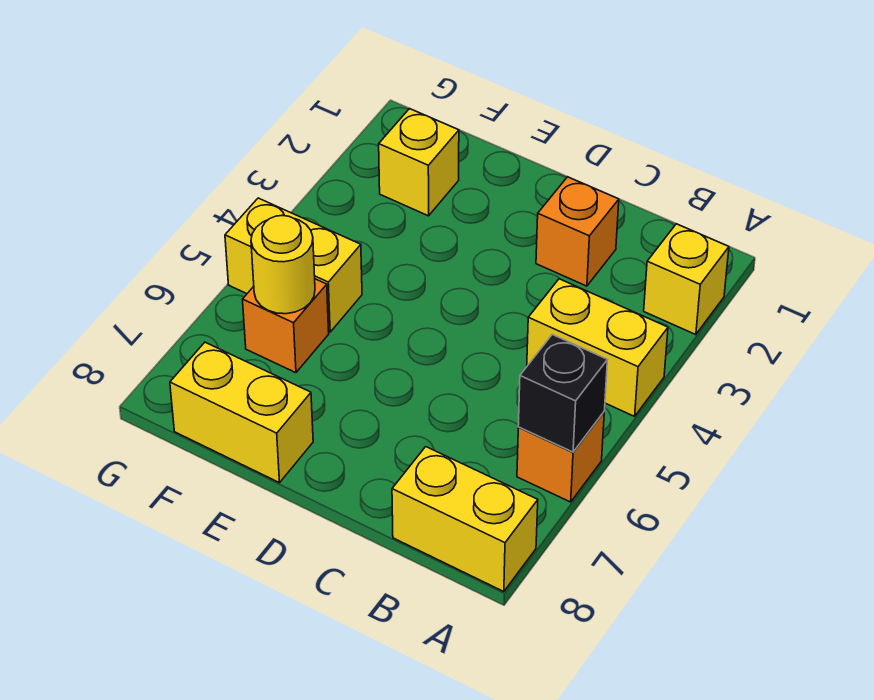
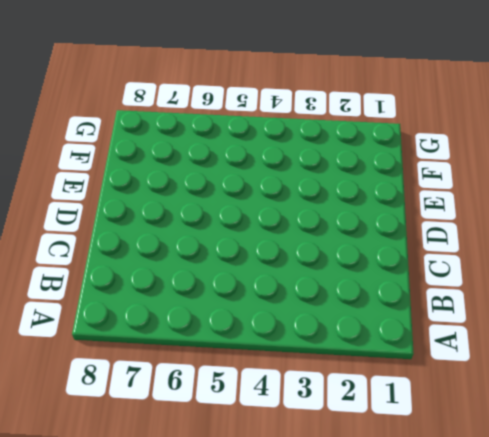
none -> yellow brick A2 level 1
none -> yellow brick A4:B4 level 1

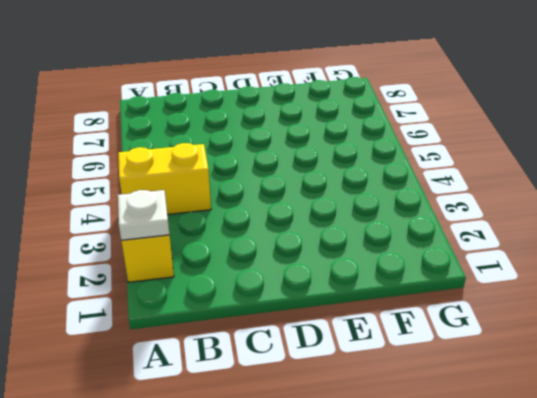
white plate A2 level 2 -> none
none -> orange brick A6 level 1
none -> yellow brick A8:B8 level 1

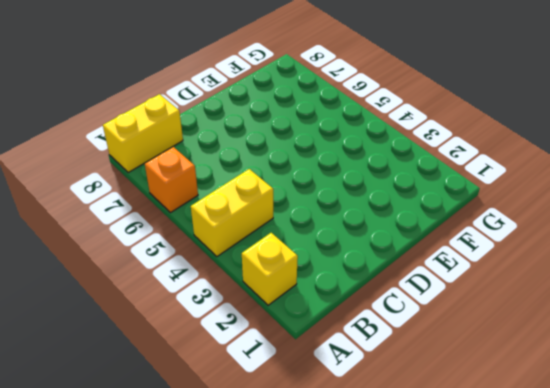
none -> orange brick C2 level 1
none -> yellow brick E8:F8 level 1

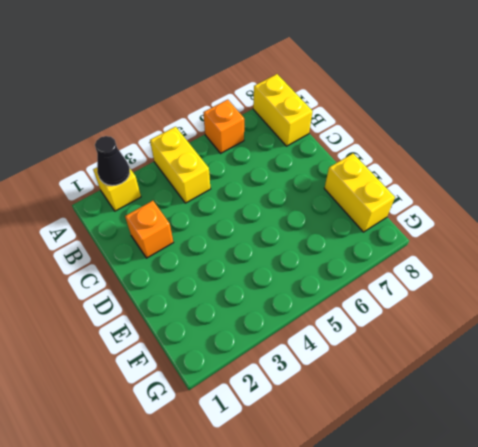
black cone A2 level 2 -> none
none -> yellow brick F2 level 1
none -> yellow brick F5:G5 level 1

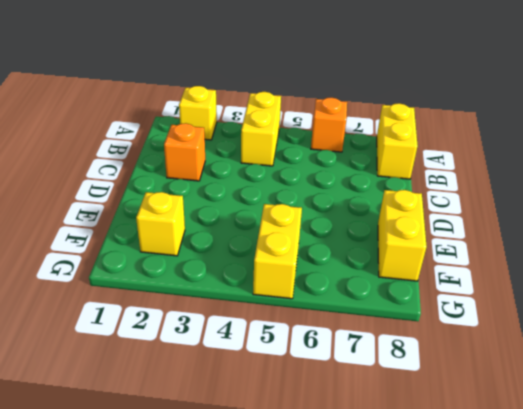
none -> orange brick F6 level 1
none -> black brick A6 level 2

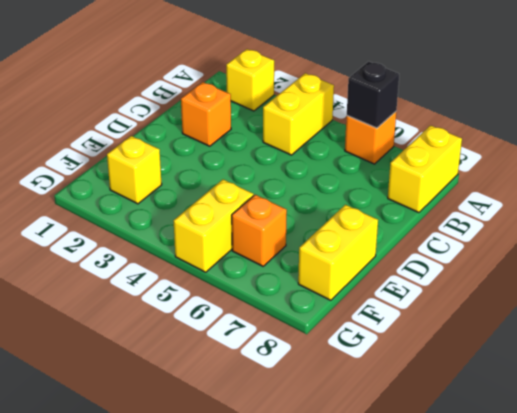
none -> yellow round brick F6 level 2

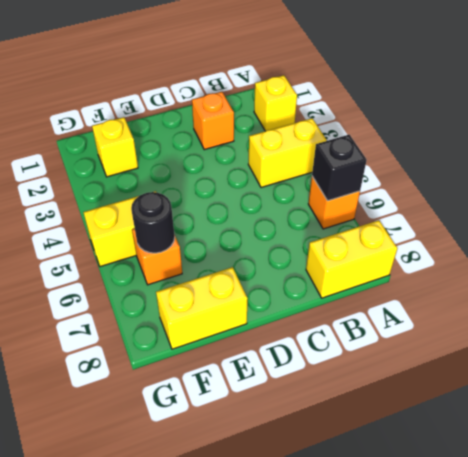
black round brick F6 level 2 -> yellow round brick F6 level 2

